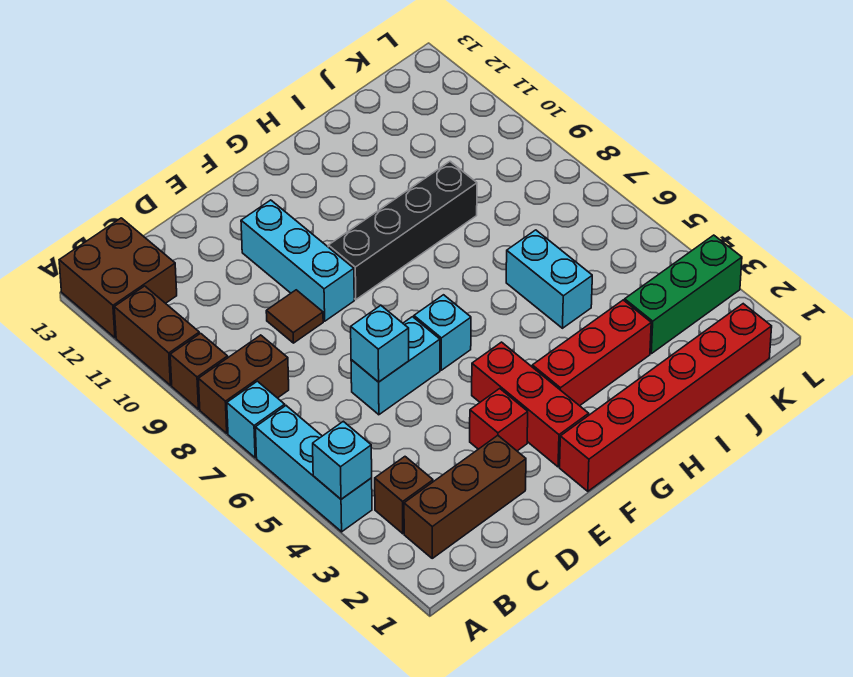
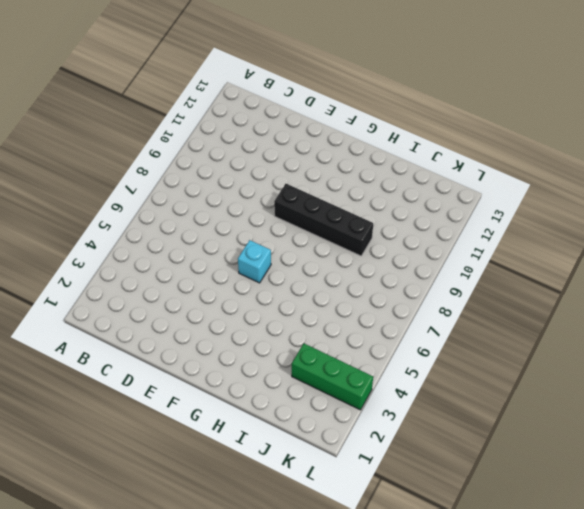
none -> cyan brick A4:A6 level 1
none -> cyan brick A7 level 1
none -> brown brick A8:B8 level 1

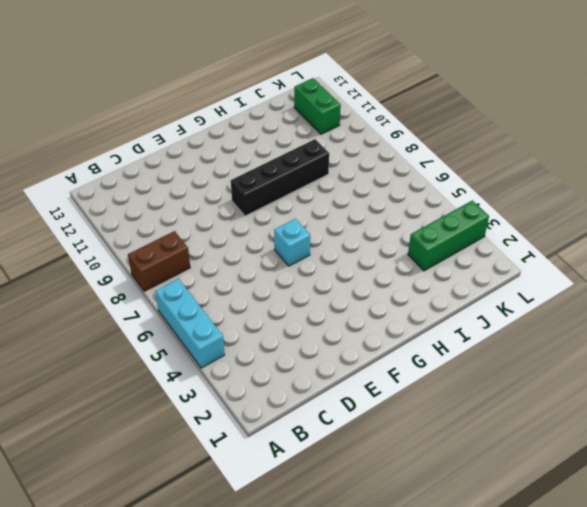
green brick K11:K12 level 1 -> none
none -> cyan brick A7 level 1
none -> brown brick A9 level 1
none -> brown brick A10:A11 level 1

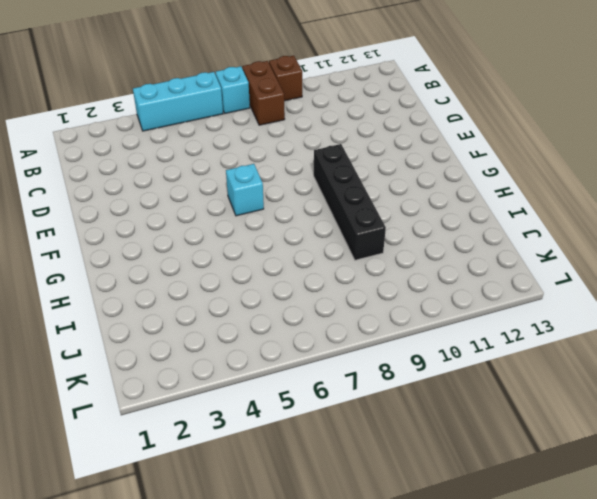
none -> brown brick A10:A11 level 1
none -> brown brick A12:B13 level 1
none -> brown brick B2:D2 level 1

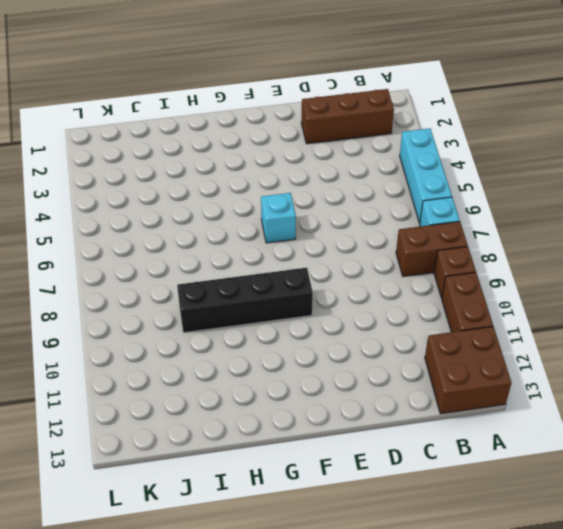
none -> brown brick B3 level 1
none -> cyan brick D6:E6 level 1
none -> brown tile D9 level 1

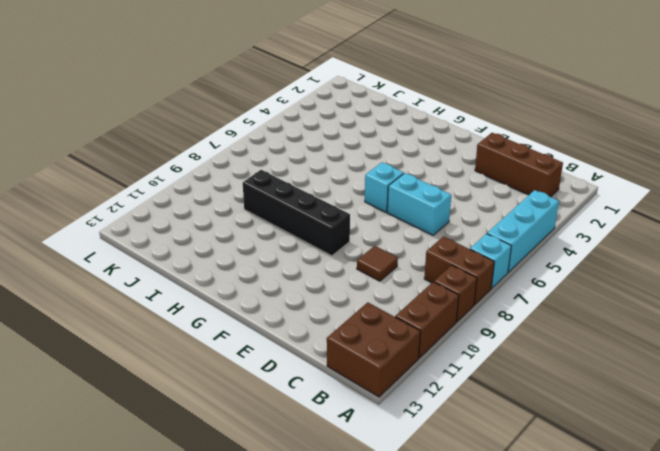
none -> brown brick B3 level 1
none -> red brick E3 level 1
none -> cyan brick E9:E11 level 1

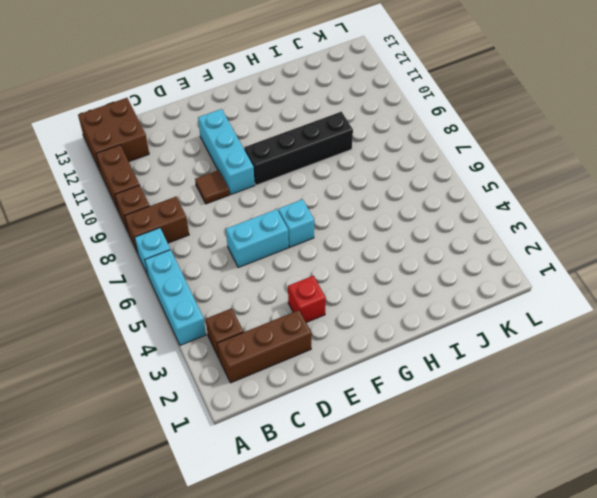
none -> red brick F1:K1 level 1
none -> red brick F2:F4 level 1
none -> red brick G3:I3 level 1

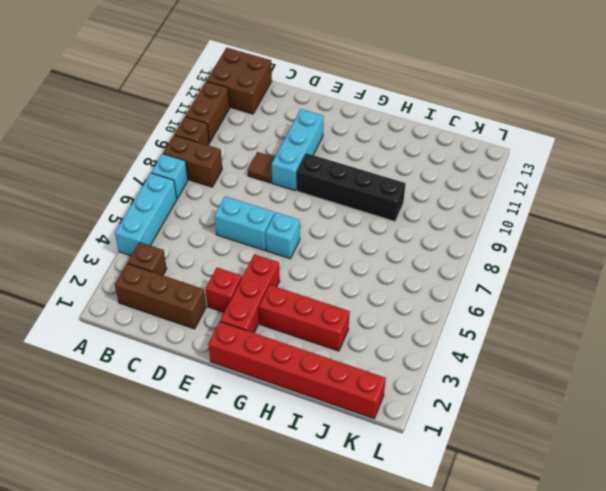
none -> cyan brick I5:I6 level 1
none -> green brick J3:L3 level 1
none -> cyan brick A4 level 2

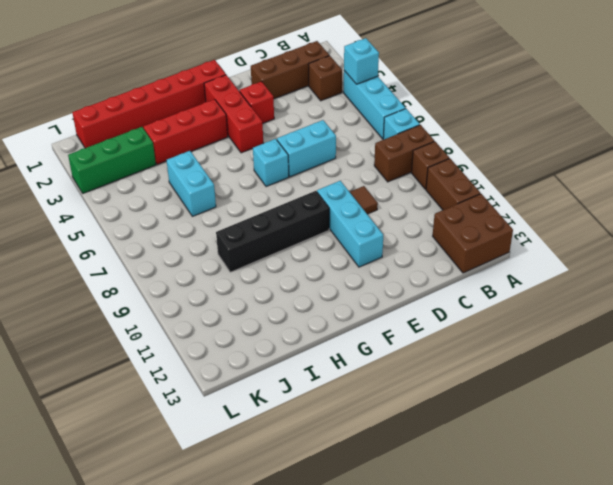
none -> cyan brick D6 level 2

